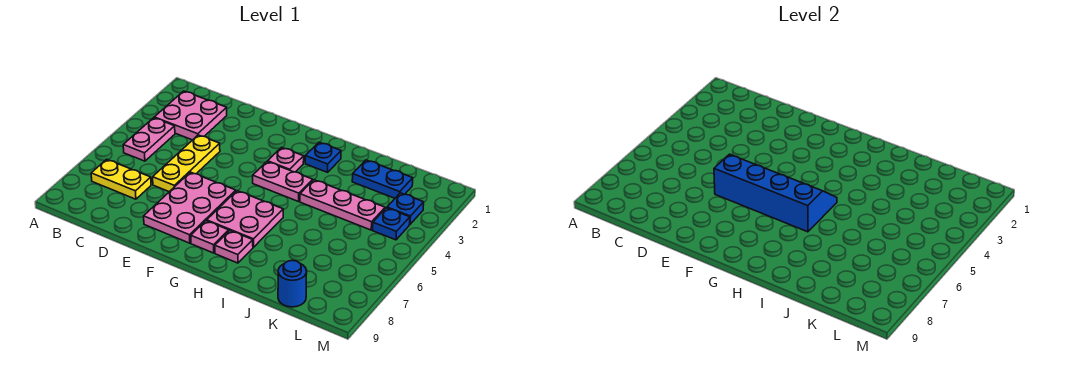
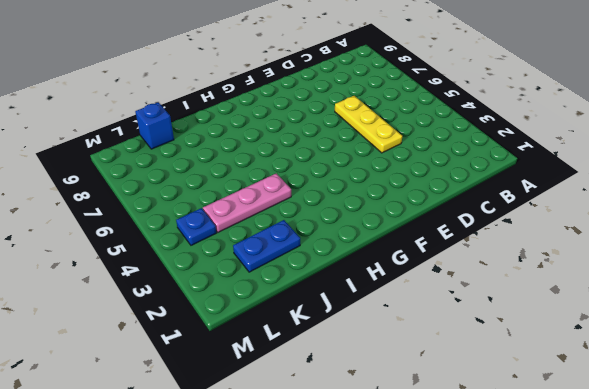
blue brick K9 level 1 -> blue round brick K9 level 1
none -> pink plate B2:C3 level 1
none -> pink plate B4:B5 level 1
none -> yellow plate B7:C7 level 1

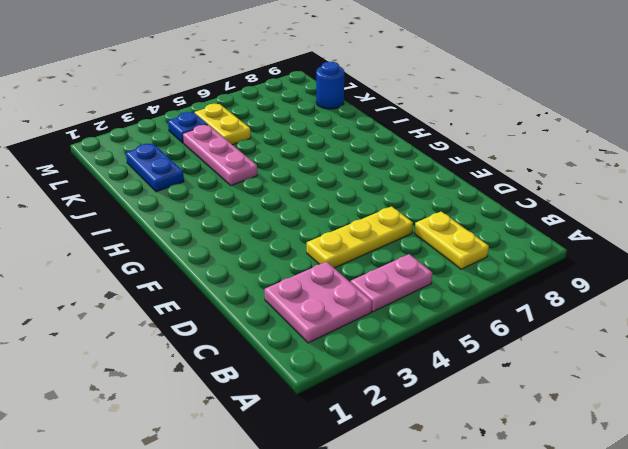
yellow plate K5:L5 level 1 -> none
none -> pink plate E6:F8 level 1
none -> pink plate G3 level 1
none -> pink plate G4:H4 level 1

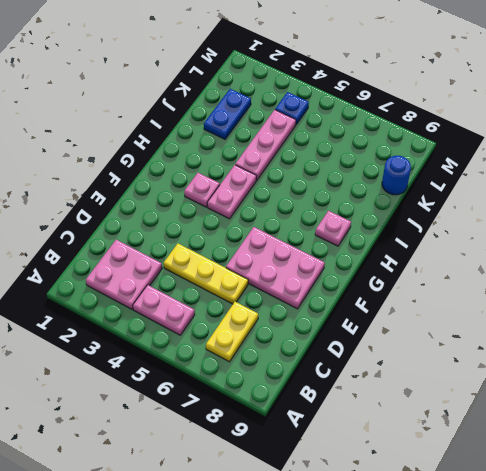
none -> pink plate G6:H7 level 1
none -> pink plate G8 level 1
none -> blue plate H2 level 1

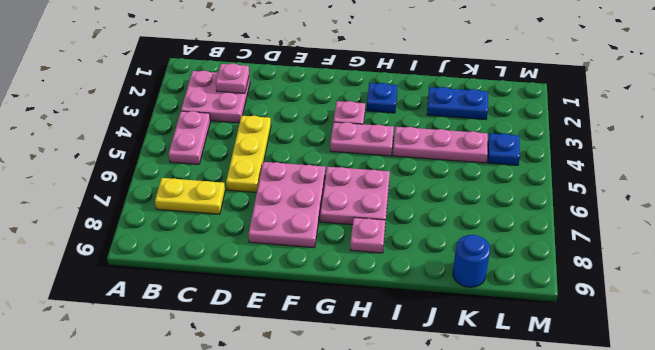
pink plate C2 level 2 -> pink plate G8 level 1
none -> blue plate L3 level 1
none -> blue slope E5:H6 level 2 top 6

